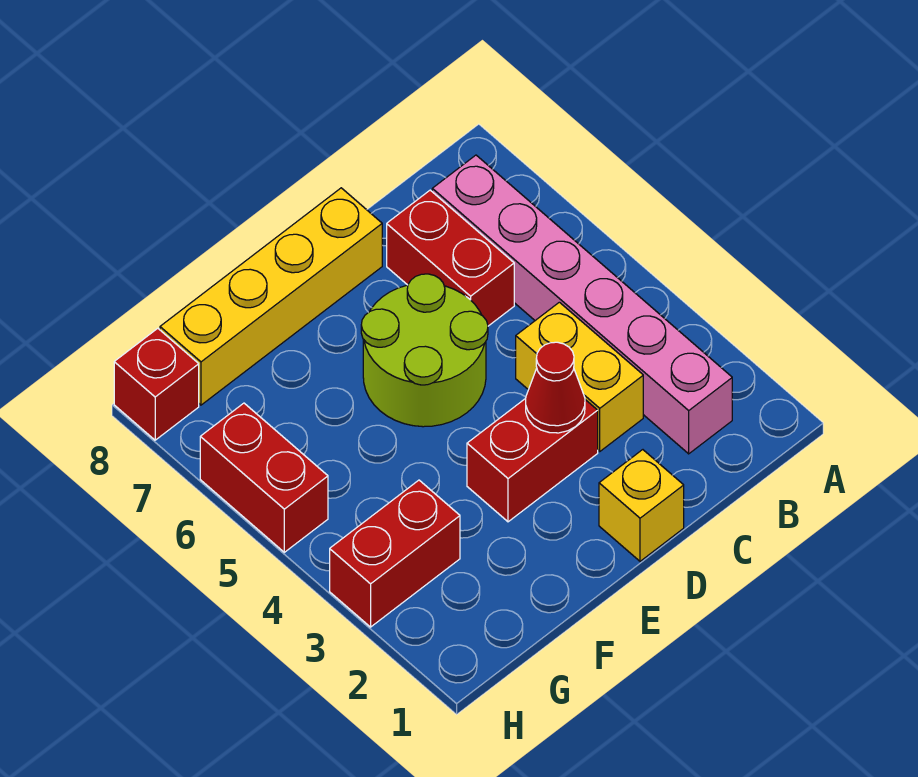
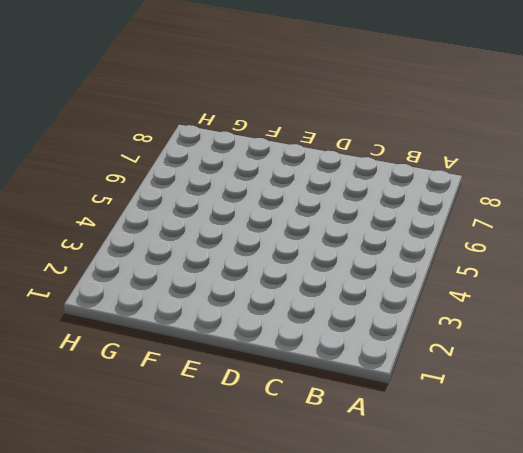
none -> pink brick B2:B7 level 1
none -> yellow brick C3:C4 level 1

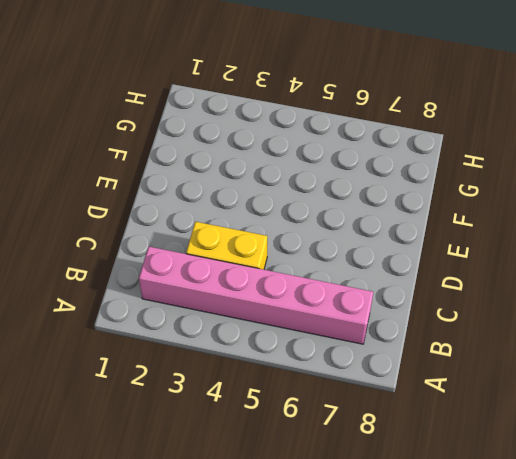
none -> red brick C6:C7 level 1
none -> yellow brick D1 level 1

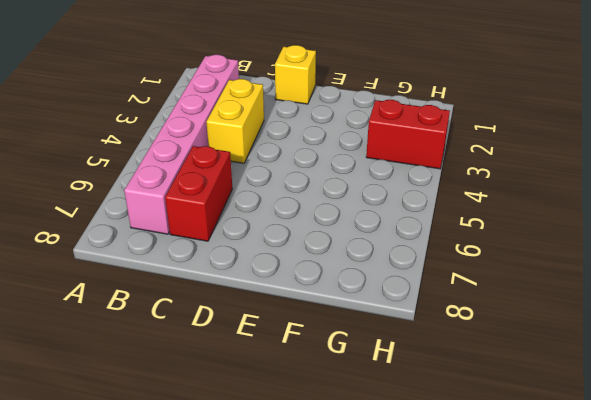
none -> red brick D3:E3 level 1
none -> lime round brick D5:E6 level 1

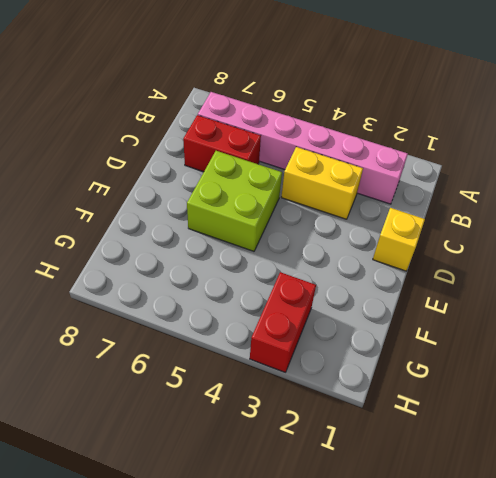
lime brick D5:E6 level 1 -> lime round brick D5:E6 level 1
none -> red brick D3:E3 level 1
none -> yellow brick D8:G8 level 1

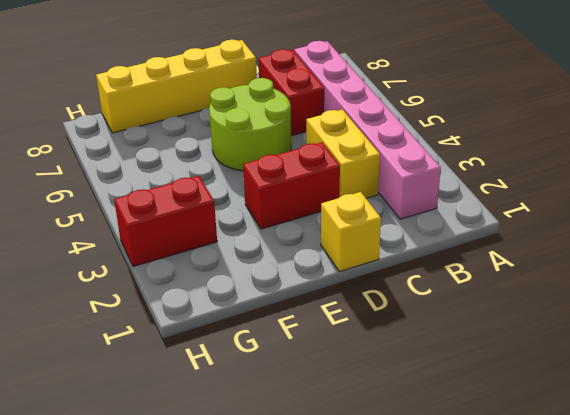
none -> red brick H5:H6 level 1
none -> red brick H8 level 1

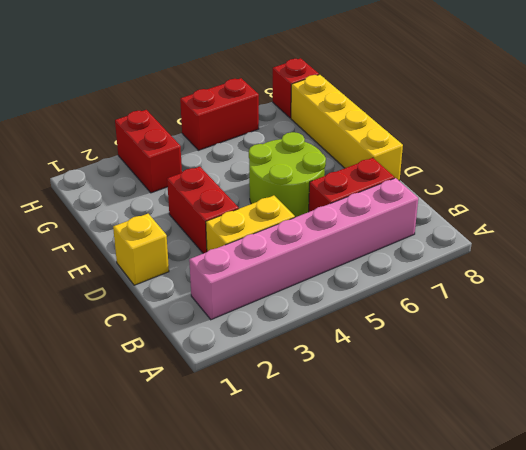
none -> red cone D3 level 2

